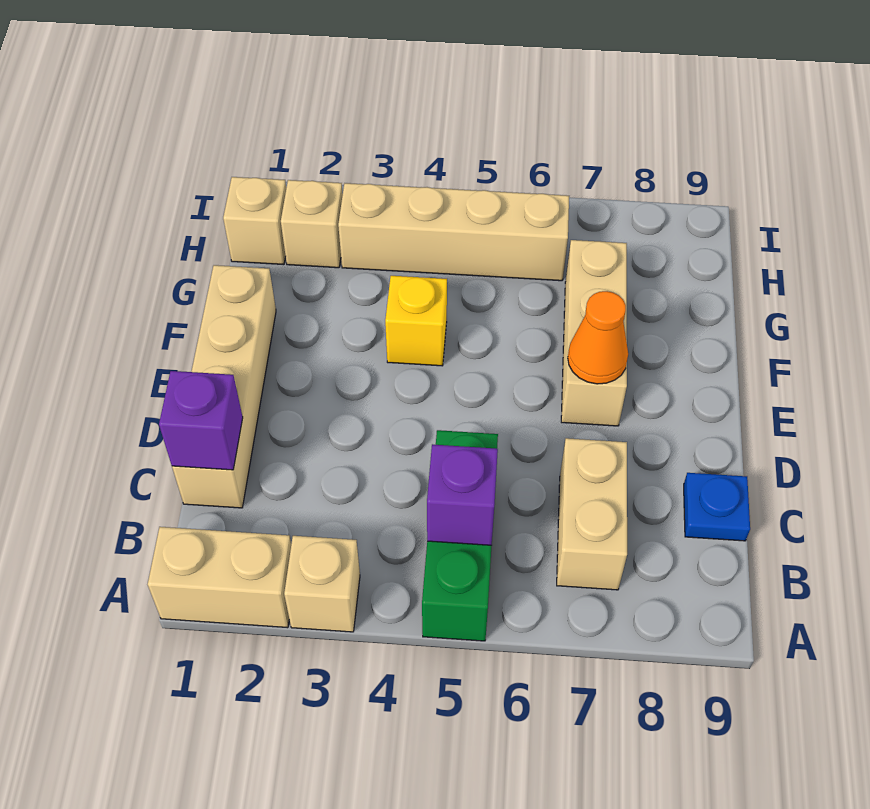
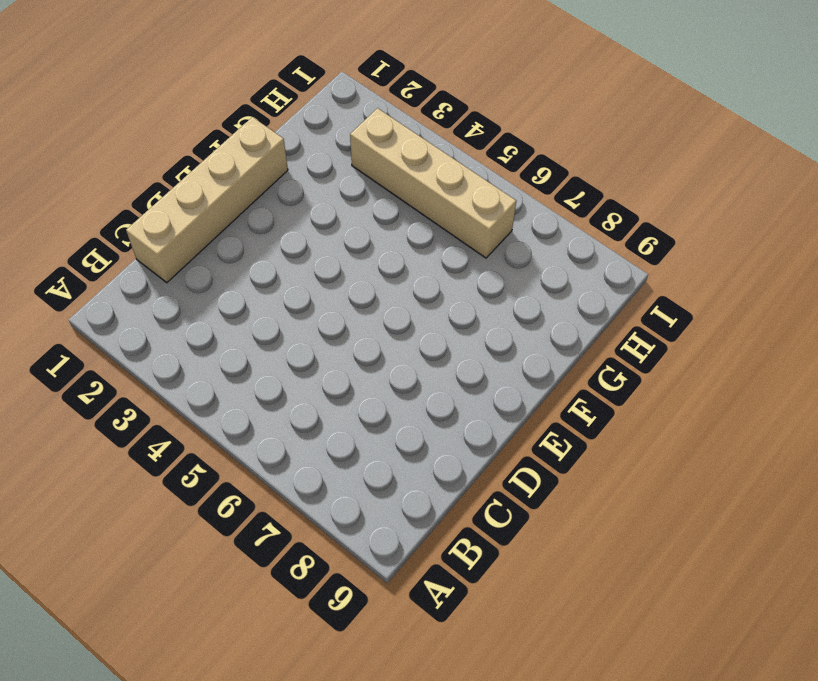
none -> tan brick A1:A2 level 1
none -> tan brick A3 level 1
none -> green brick A5:C5 level 1

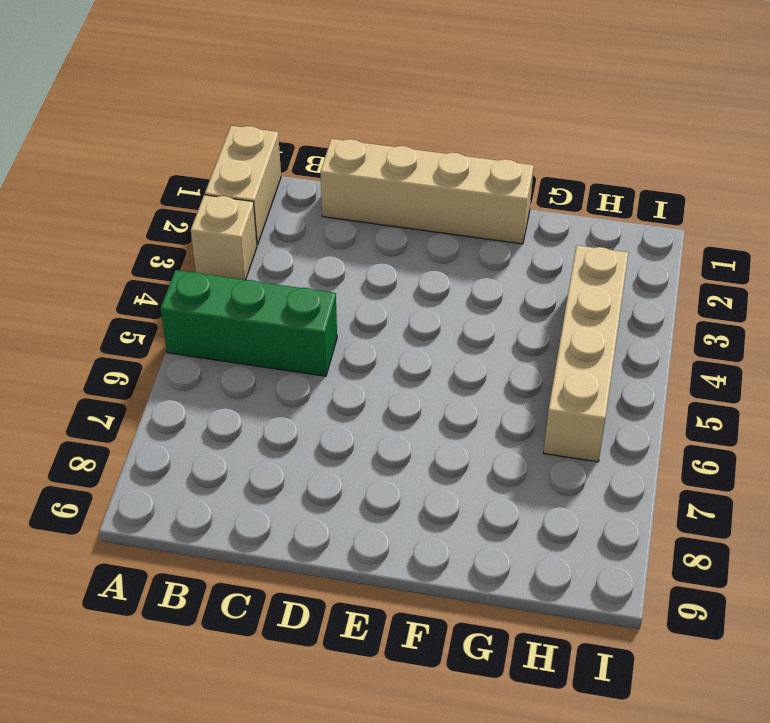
none -> tan brick B7:C7 level 1
none -> blue plate C9 level 1
none -> tan brick E7:G7 level 1

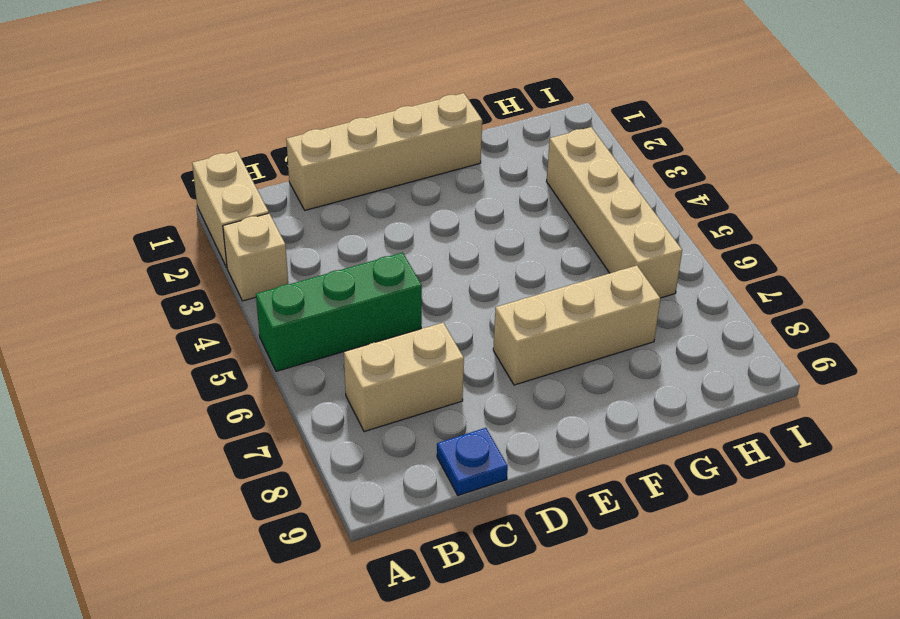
none -> yellow brick F4 level 1
none -> tan brick H1 level 1
none -> tan brick H2 level 1

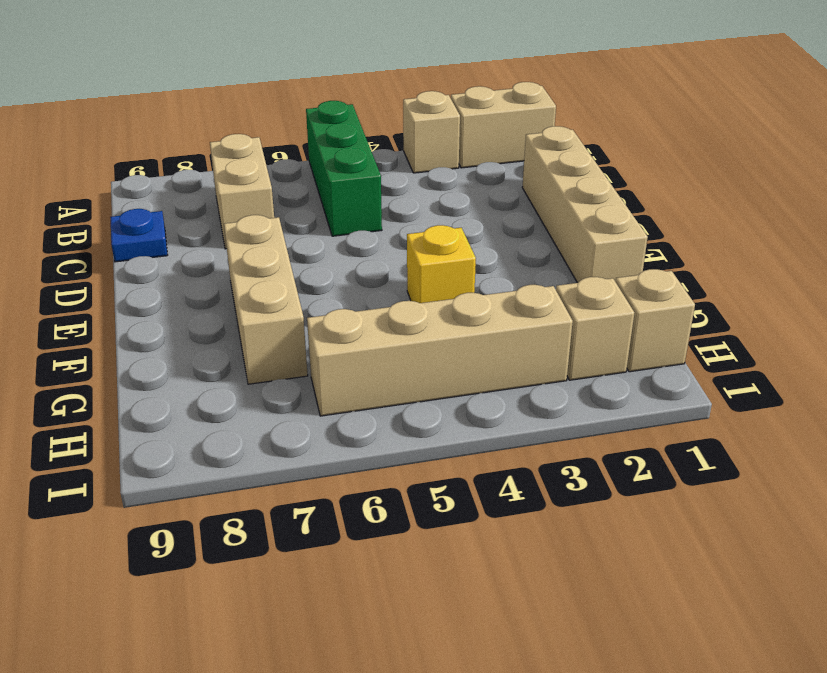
none -> purple brick B5 level 2
none -> purple brick C1 level 2
none -> orange cone E7 level 2

